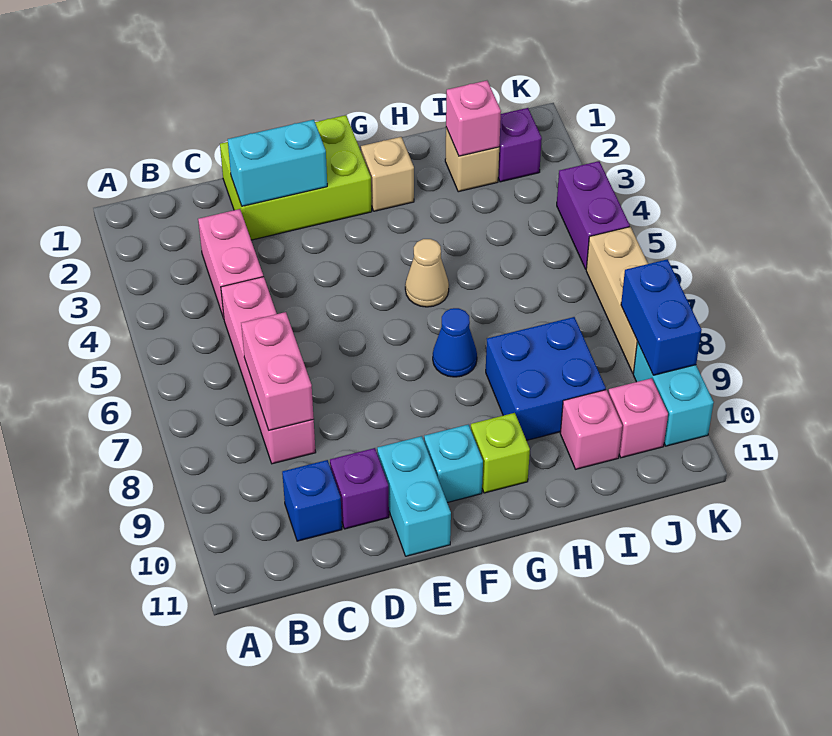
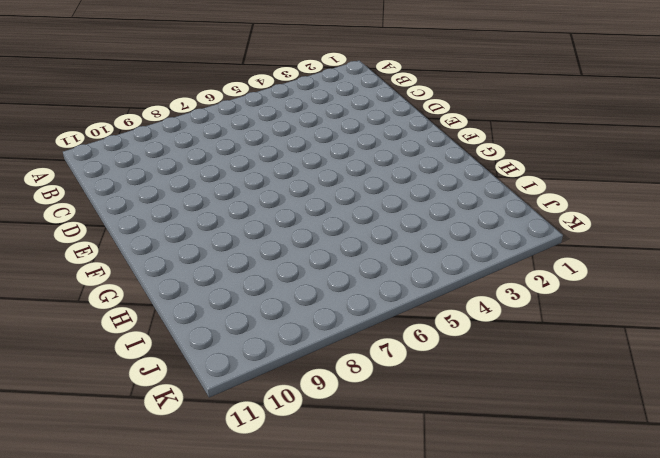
none -> pink brick C3:C4 level 1
none -> pink brick C5:C8 level 1
none -> blue brick C10 level 1

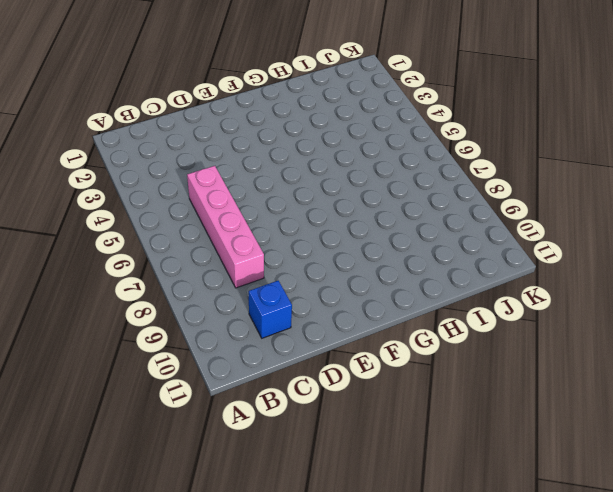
none -> pink brick C3:C4 level 1
none -> lime brick D1:F2 level 1
none -> purple brick D10 level 1

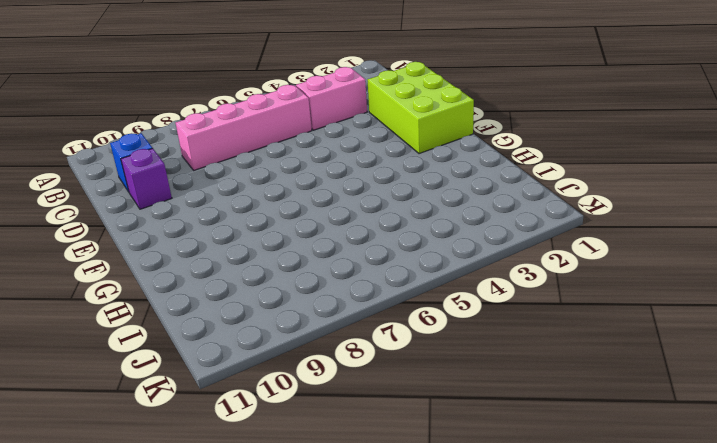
none -> cyan brick E10:E11 level 1
none -> cyan brick F10 level 1
none -> tan brick G2 level 1

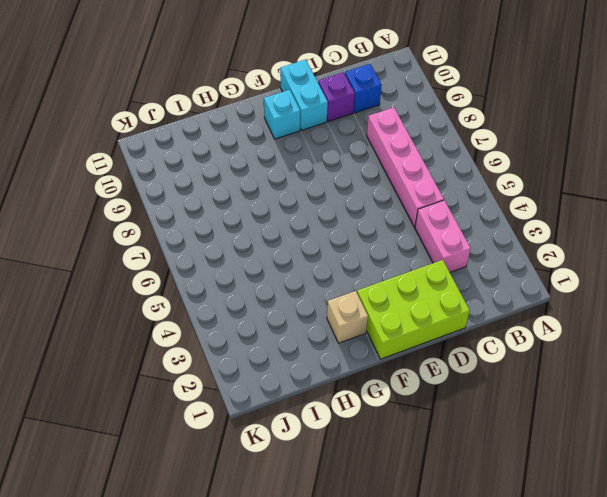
none -> tan cone G5 level 1
none -> blue cone G7 level 1
none -> lime brick G10 level 1

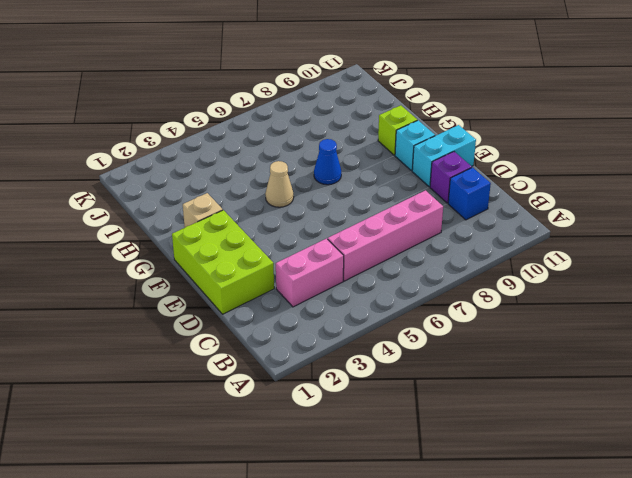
none -> blue brick H8:I9 level 1
none -> tan brick I2 level 1
none -> pink brick I10 level 1

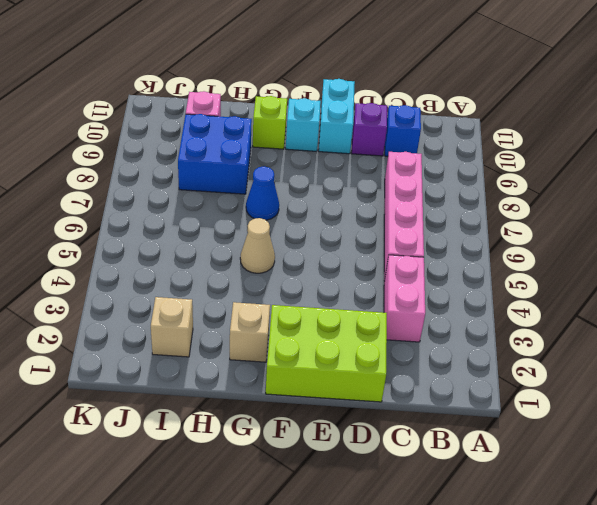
none -> purple brick J2 level 1
none -> pink brick J10 level 1
none -> purple brick K4:K5 level 1

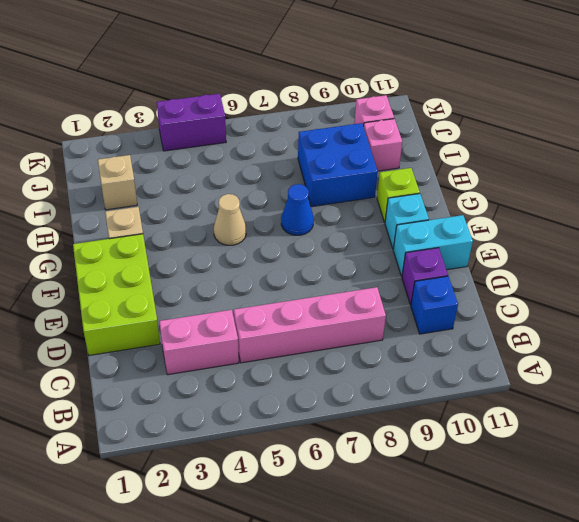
none -> purple brick J2 level 1
none -> tan brick K6:K8 level 1
none -> cyan brick K9:K10 level 1

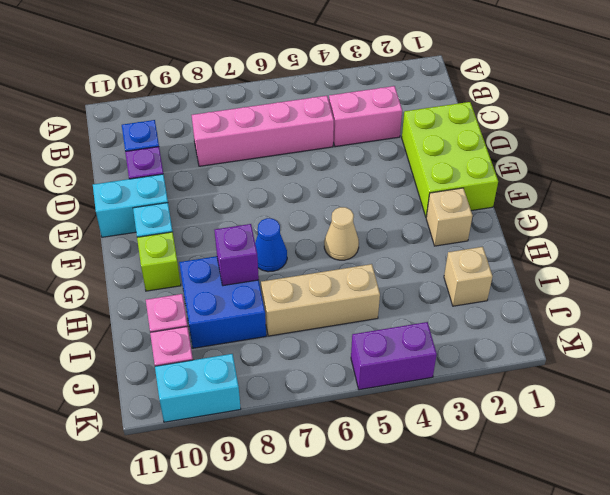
purple brick H8 level 2 -> purple brick J2 level 1
tan brick I5:I7 level 1 -> tan brick K6:K8 level 1
none -> pink brick C7:C8 level 2
none -> cyan brick D2:E2 level 2
none -> pink brick I2 level 2

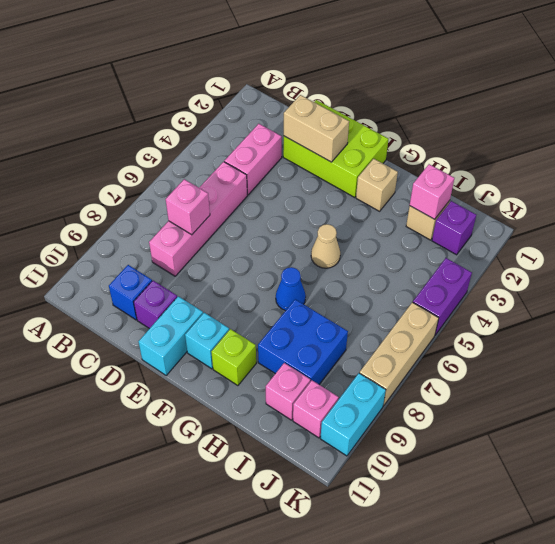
pink brick C7 level 2 -> pink brick C7:C8 level 2
tan brick D2:E2 level 2 -> cyan brick D2:E2 level 2
none -> blue brick K8:K9 level 2

